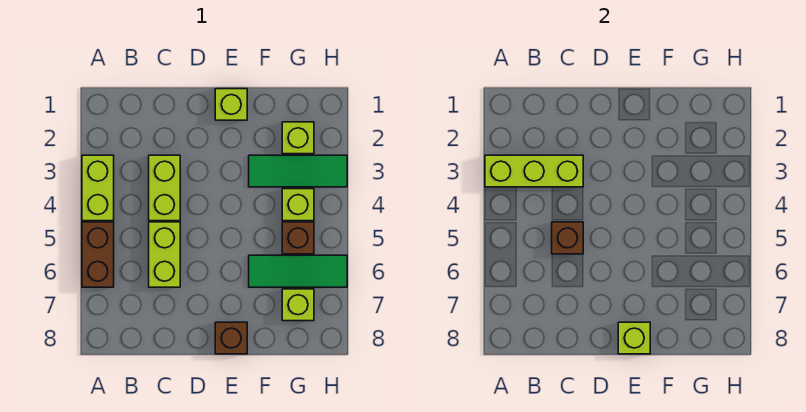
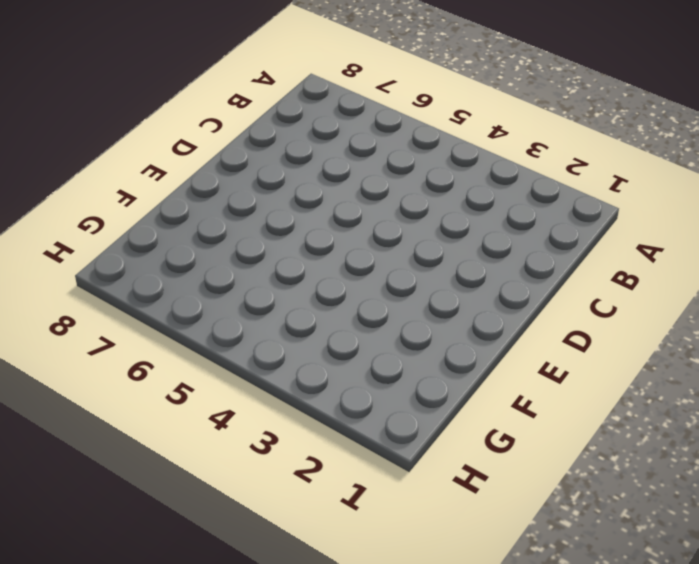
none -> lime brick A3:A4 level 1
none -> brown brick A5:A6 level 1
none -> lime brick C3:C4 level 1

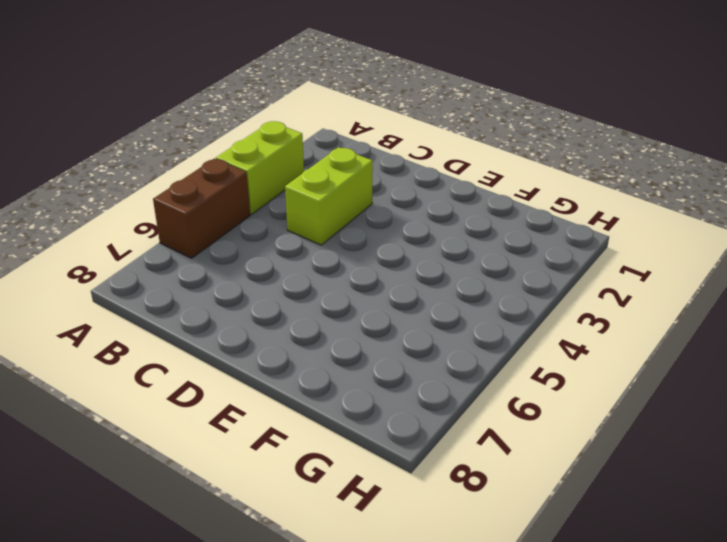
none -> lime brick C5:C6 level 1
none -> lime brick E1 level 1
none -> brown brick E8 level 1

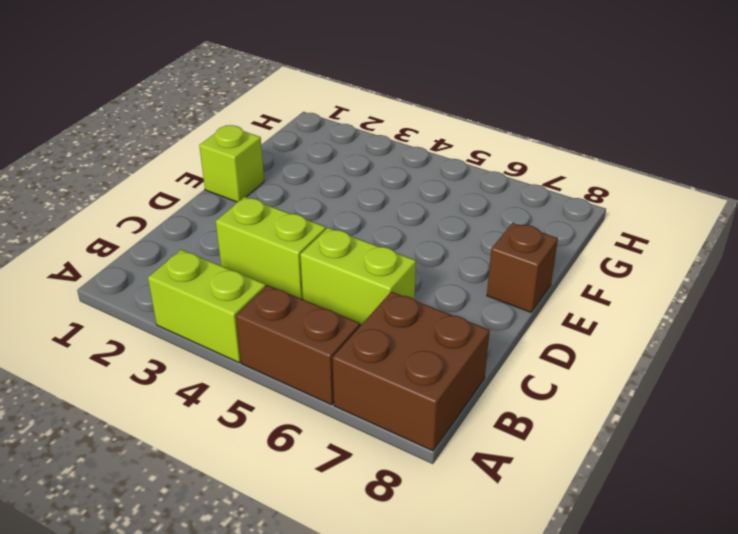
brown brick A7:B8 level 1 -> none
none -> green tile F3:H3 level 1
none -> green tile F6:H6 level 1
none -> lime brick G2 level 1

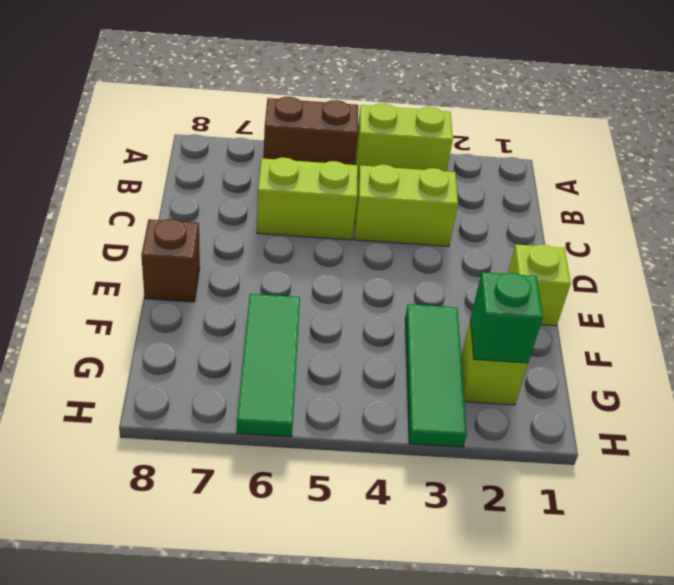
green brick G2 level 2 -> none
none -> lime brick G4 level 1
none -> brown brick G5 level 1
none -> lime brick G7 level 1

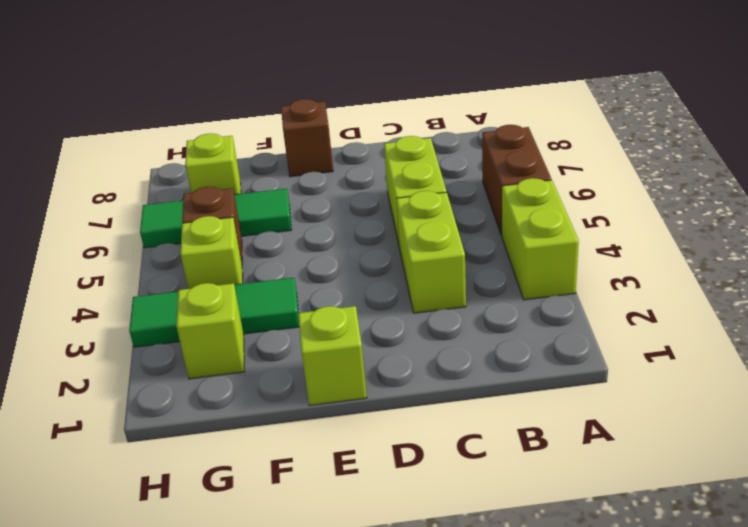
none -> lime brick A3:C3 level 2
none -> brown brick C5 level 2
none -> lime brick E8 level 2

